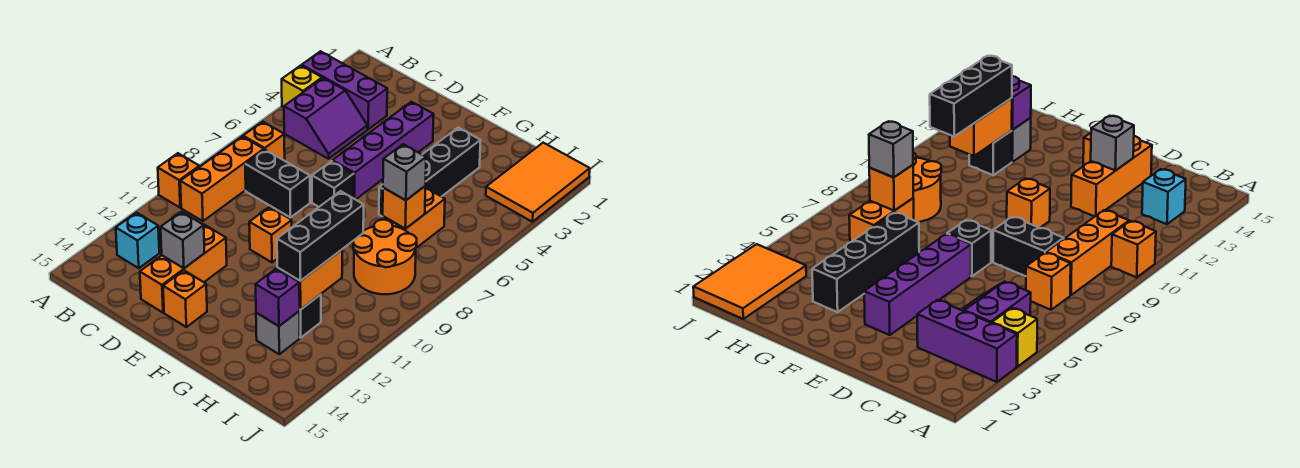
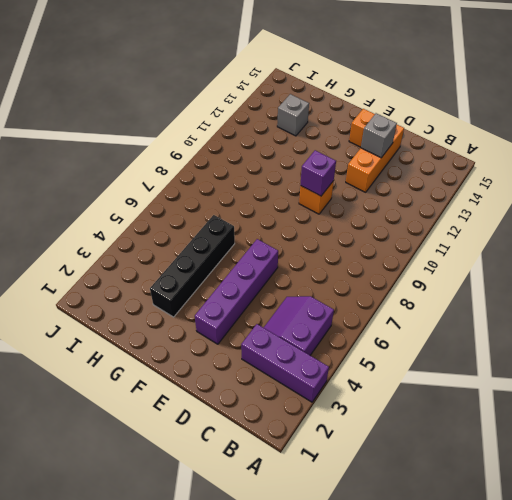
purple brick E10 level 2 -> purple brick H13 level 2
none -> yellow brick A4 level 1
none -> orange brick A10 level 1
none -> orange brick B7 level 1

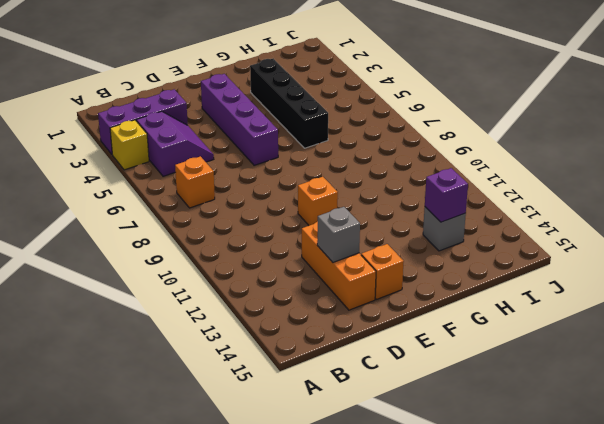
none -> orange brick A10 level 1
none -> orange brick B8:B10 level 1
none -> cyan brick B13 level 1

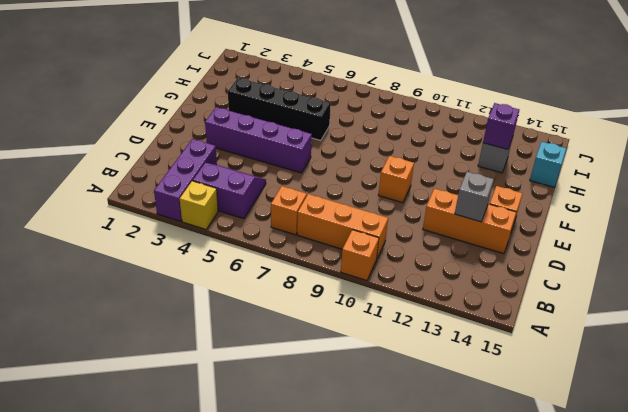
cyan brick H15 level 1 -> cyan brick B13 level 1
none -> black brick C8:D8 level 1
none -> black brick E7 level 1
none -> orange brick H6:H7 level 1

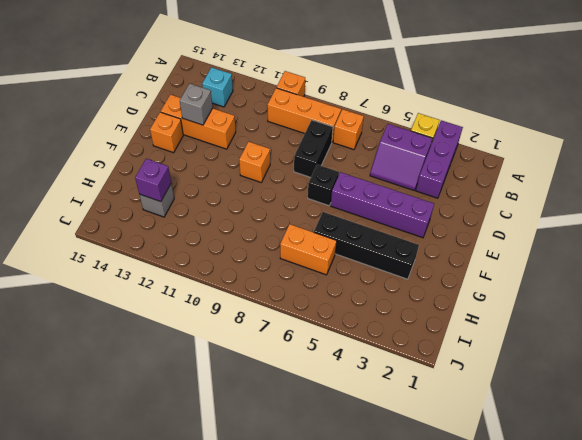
none -> orange round brick H8:I9 level 1
none -> black brick H12 level 1
none -> orange tile I1:J3 level 1

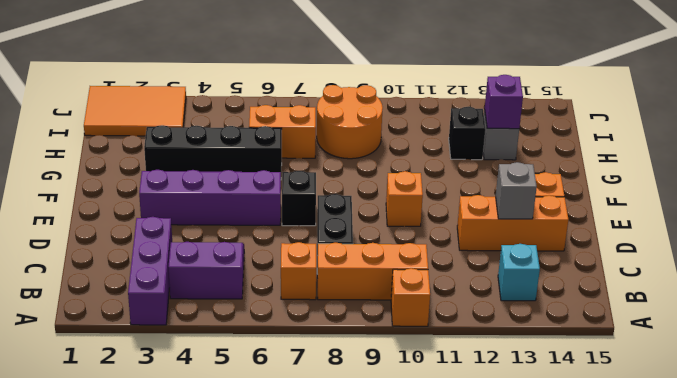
none -> yellow brick A4 level 1
none -> orange brick H7 level 2
none -> orange brick H11:H12 level 2

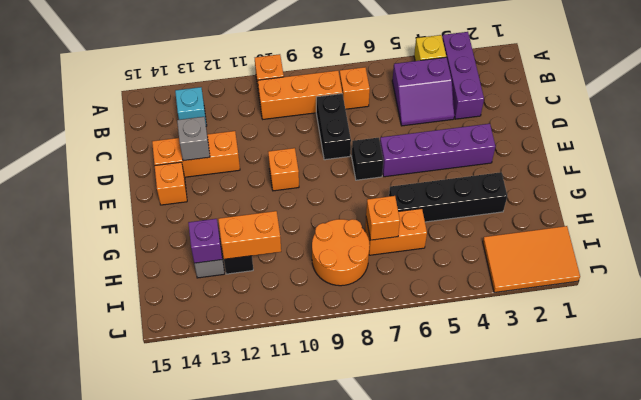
none -> grey brick H7 level 3
none -> black brick H10:H12 level 3

